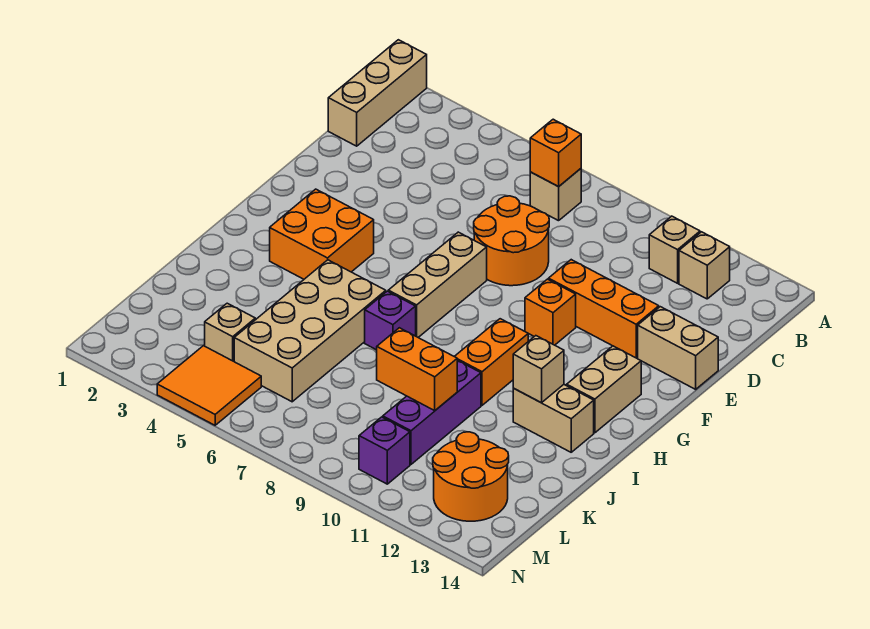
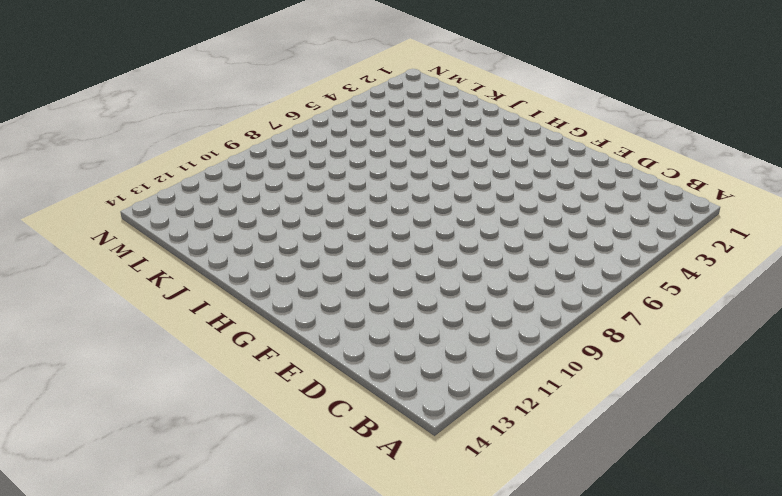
none -> tan brick A1:C1 level 1
none -> tan brick B7 level 1
none -> tan brick B11 level 1

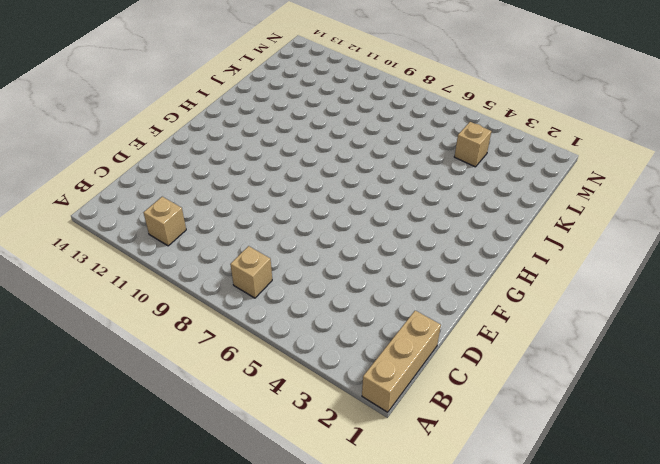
none -> tan brick B12 level 1
none -> orange round brick D7:E8 level 1
none -> orange brick E10:E12 level 1

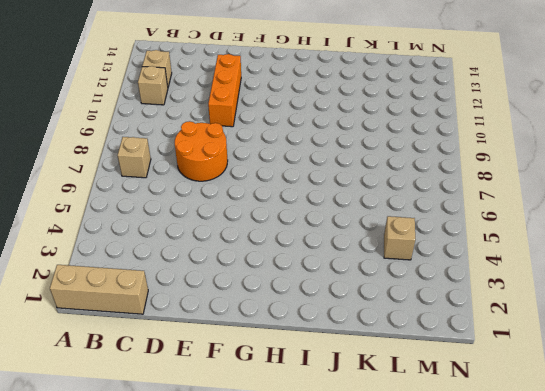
none -> tan brick E13:E14 level 1
none -> tan brick F7:H7 level 1
none -> orange brick F10 level 1

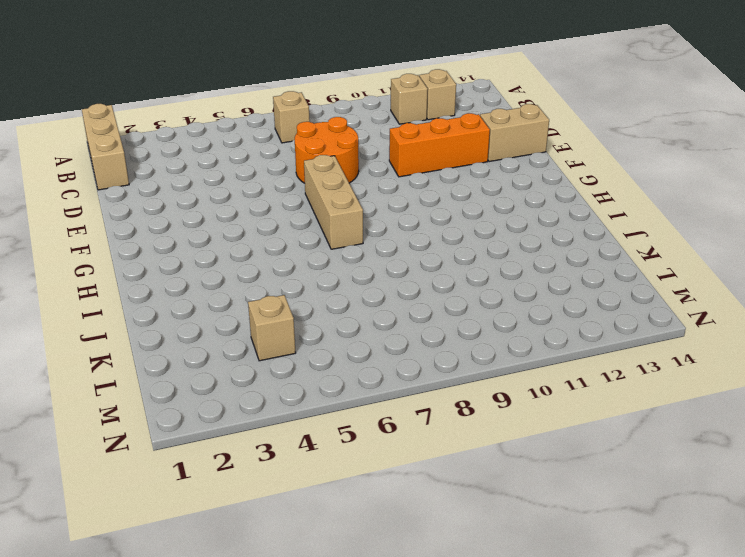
none -> orange brick F10 level 1
none -> orange brick G3:H4 level 1
none -> tan brick G13:H13 level 1

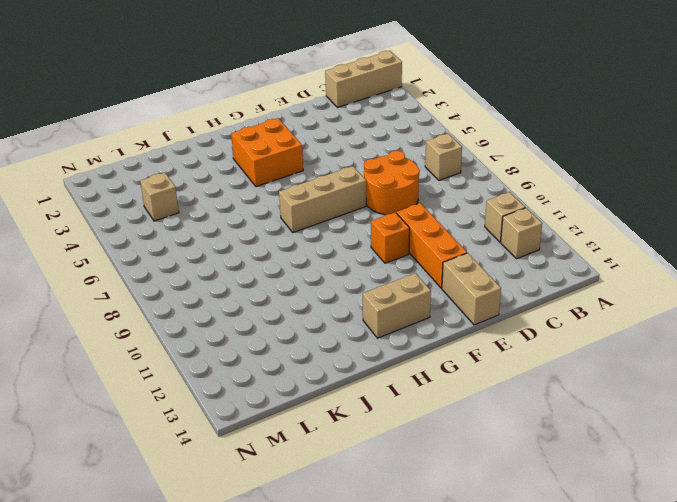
none -> orange brick H10:I10 level 1
none -> tan brick I5:L6 level 1
none -> purple brick I7 level 1

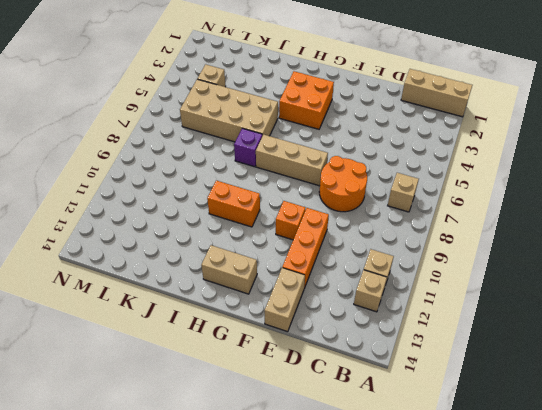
none -> tan brick I12:I13 level 1
none -> purple brick J10:L10 level 1
none -> orange round brick L12:M13 level 1

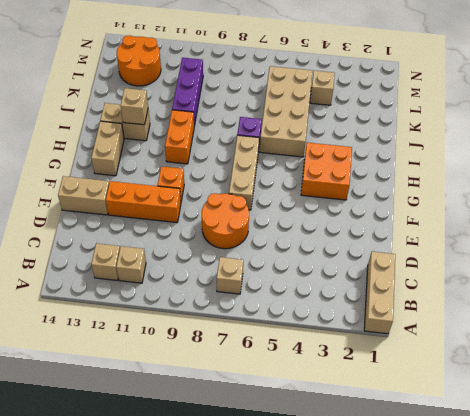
none -> orange tile M4:N5 level 1
none -> purple brick M10 level 1
none -> orange brick B7 level 2

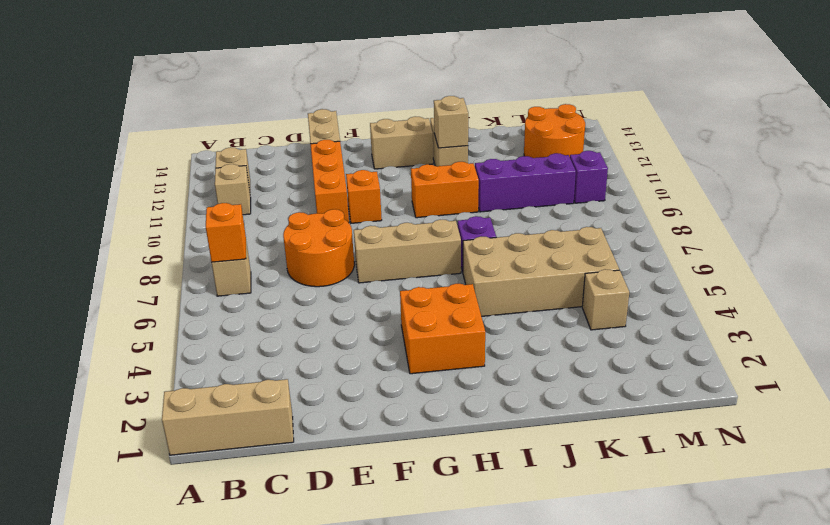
none -> orange tile M4:N5 level 1
none -> orange brick K9:K10 level 2

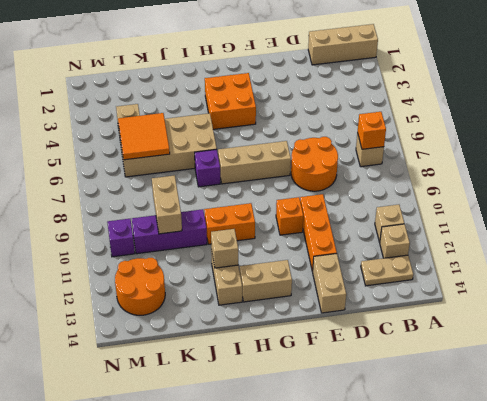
tan plate B13:C13 level 1 -> none
orange tile K5:L6 level 2 -> orange tile M4:N5 level 1
tan brick K9:K10 level 2 -> orange brick K9:K10 level 2

